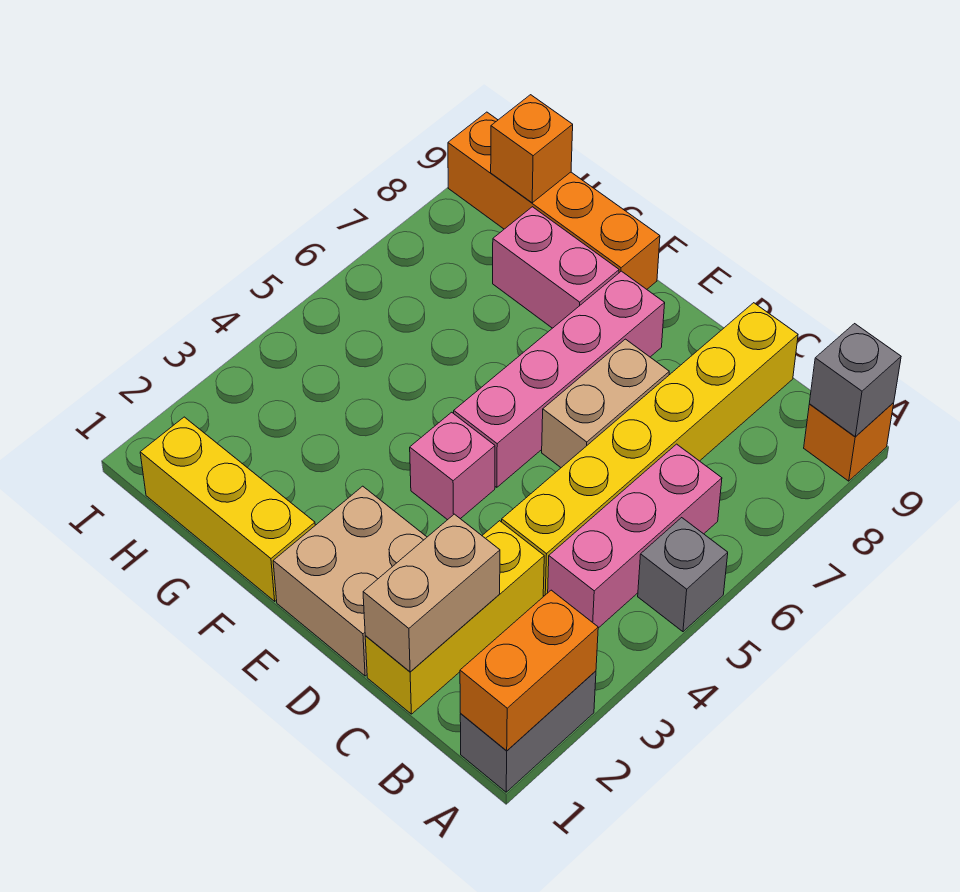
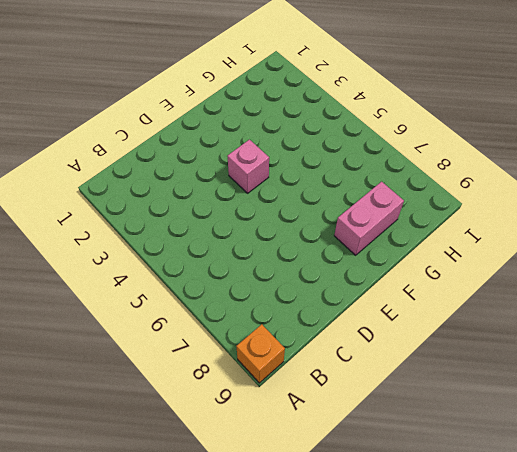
none -> grey brick A1:A2 level 1
none -> grey brick A5 level 1
none -> pink brick B4:B6 level 1

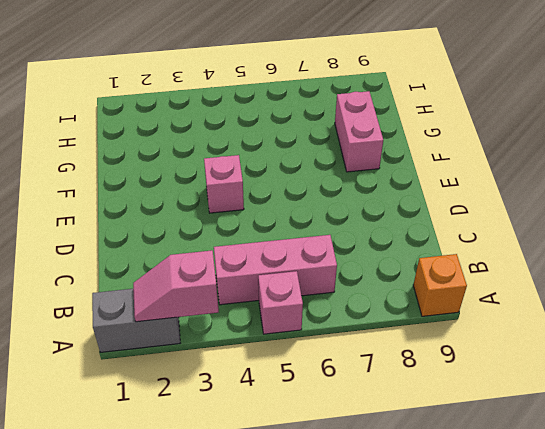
pink slope A2:A3 level 2 top 3 -> orange brick A1:A2 level 2
pink brick A5 level 1 -> grey brick A5 level 1
none -> yellow brick C1:C3 level 1
none -> yellow brick C4:C9 level 1
none -> tan brick D1:E2 level 1

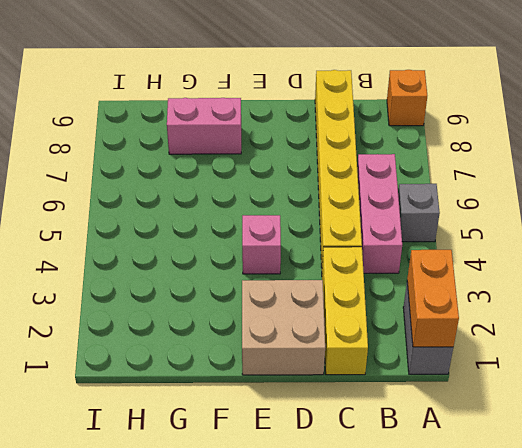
none -> tan brick D6:D7 level 1
none -> pink brick E5:E8 level 1
none -> yellow brick F1:H1 level 1

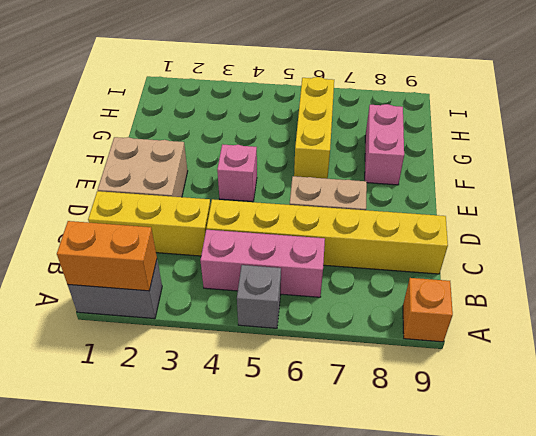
yellow brick F6:H6 level 1 -> yellow brick F1:H1 level 1
none -> pink brick E5:E8 level 1
none -> orange brick F9:I9 level 1
none -> grey brick A9 level 2

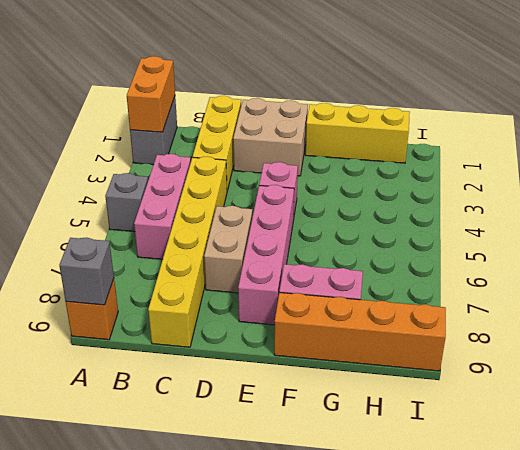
none -> tan brick C1:C2 level 2
none -> orange brick H9 level 2

